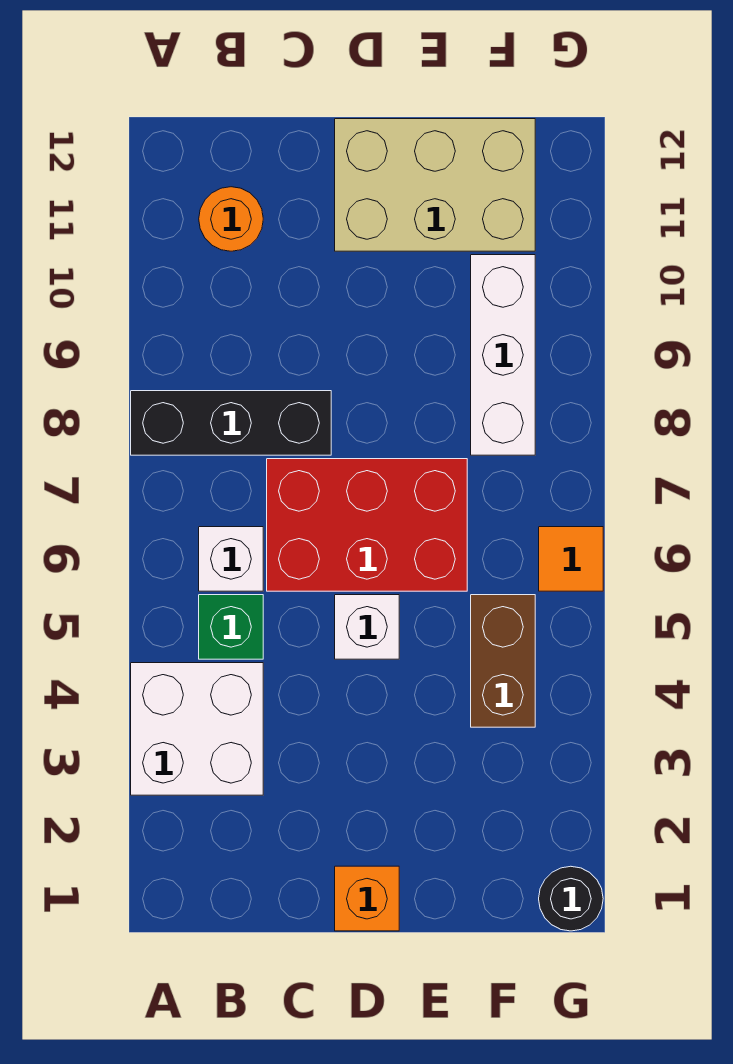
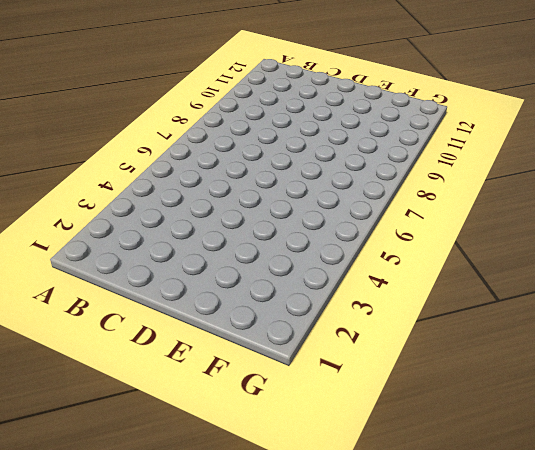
none -> white brick A3:B4 level 1
none -> black brick A8:C8 level 1
none -> green brick B5 level 1

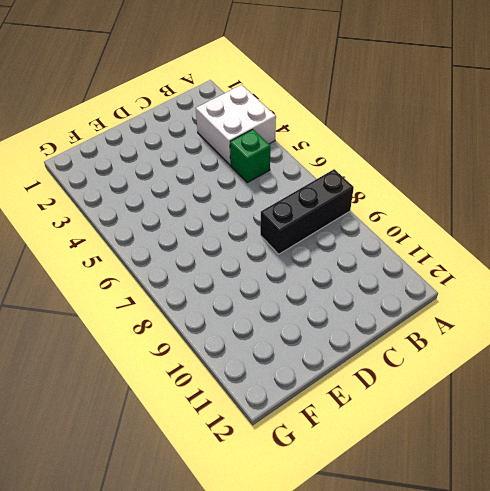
none -> white brick B6 level 1
none -> orange round brick B11 level 1
none -> red brick C6:E7 level 1

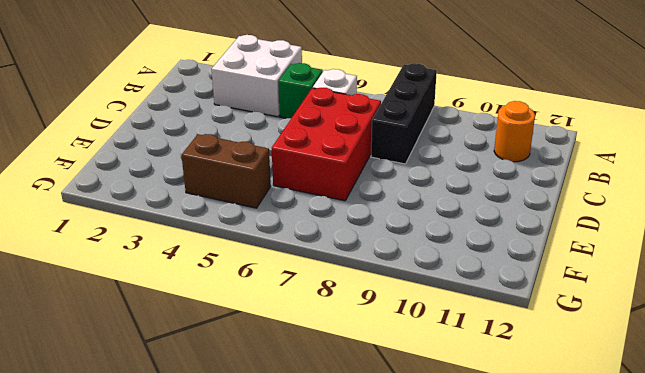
none -> orange brick D1 level 1
none -> white brick D5 level 1
none -> tan brick D11:F12 level 1

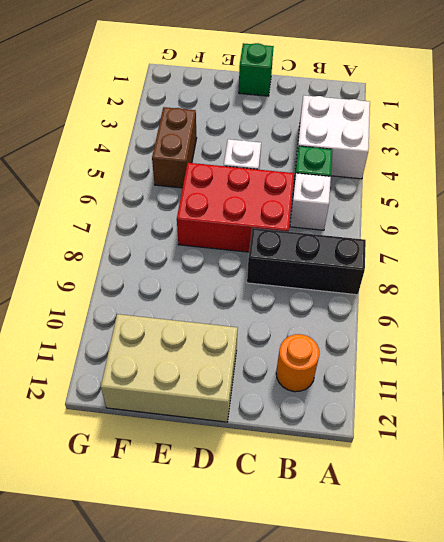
green brick D1 level 1 -> orange brick D1 level 1
none -> white brick F8:F10 level 1
none -> black round brick G1 level 1
none -> orange tile G6 level 1

